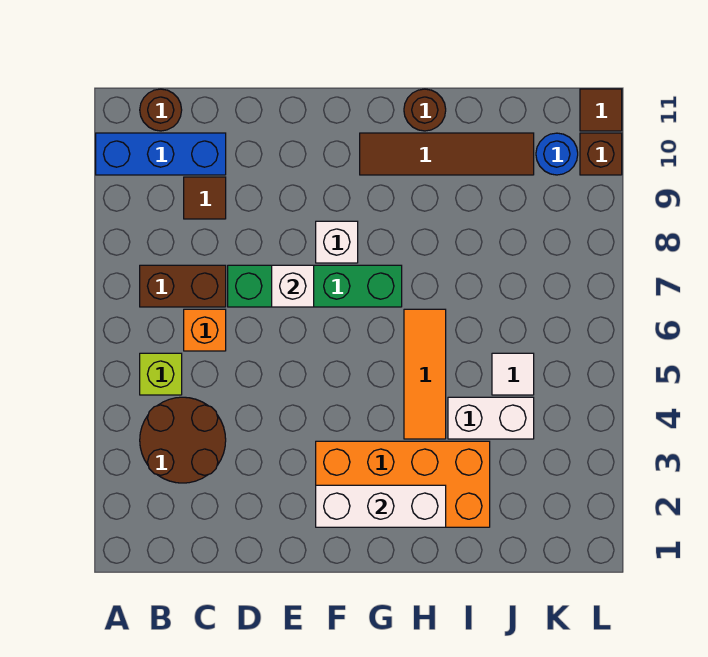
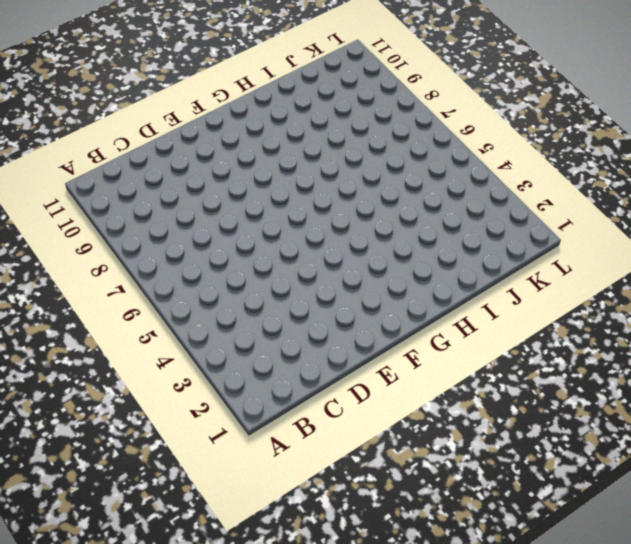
none -> blue brick A10:C10 level 1
none -> brown round brick B3:C4 level 1
none -> lime brick B5 level 1

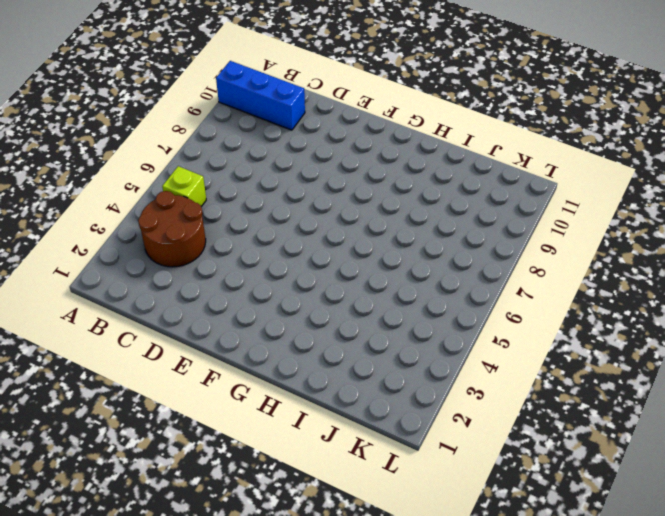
none -> brown brick B7:C7 level 1
none -> brown round brick B11 level 1
none -> orange brick C6 level 1

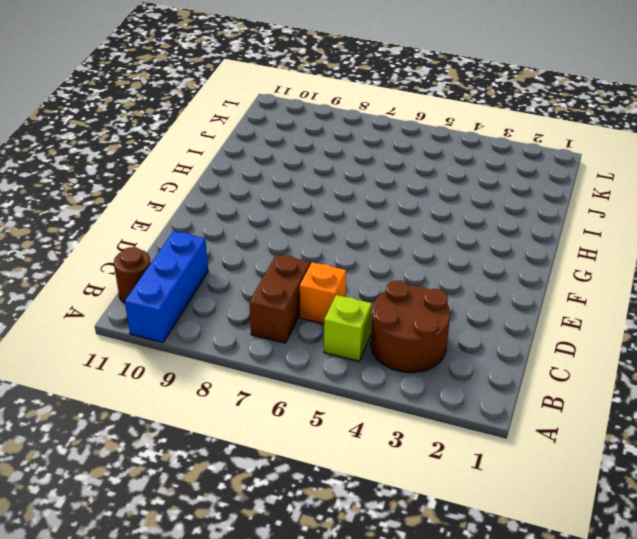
none -> brown tile C9 level 1
none -> green brick D7:G7 level 1
none -> orange brick F2:I3 level 1

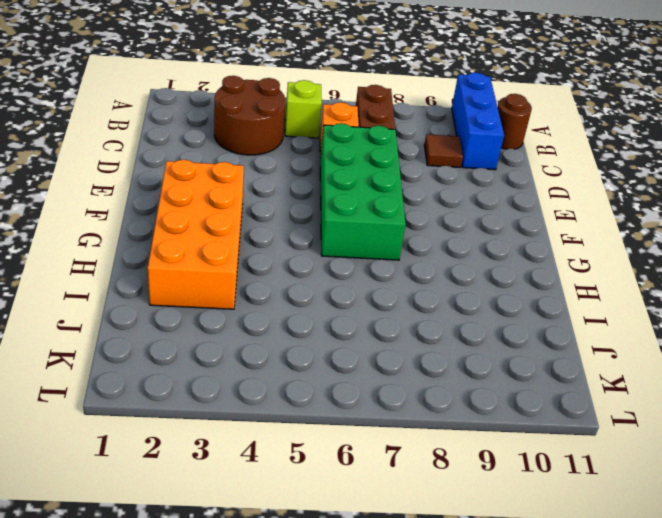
green brick D6:G7 level 1 -> green brick D7:G7 level 1
none -> white brick F8 level 1
none -> brown tile G10:J10 level 1
none -> orange tile H4:H6 level 1

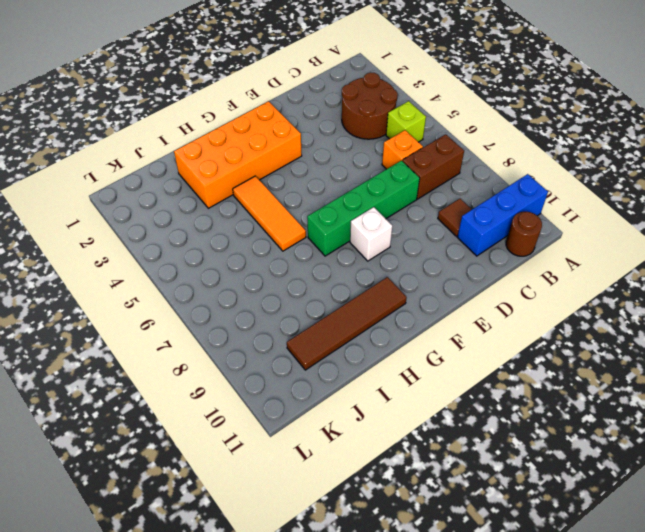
none -> brown round brick H11 level 1
none -> white brick I4:J4 level 1
none -> white tile J5 level 1

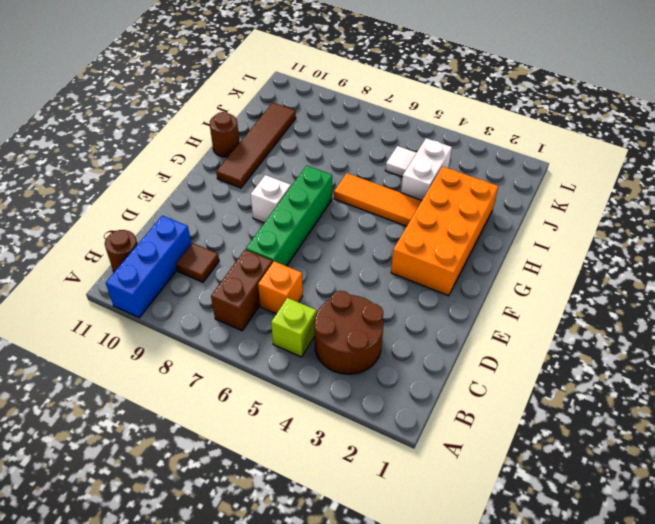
none -> blue round brick K10 level 1
none -> brown brick L10 level 1
none -> brown tile L11 level 1

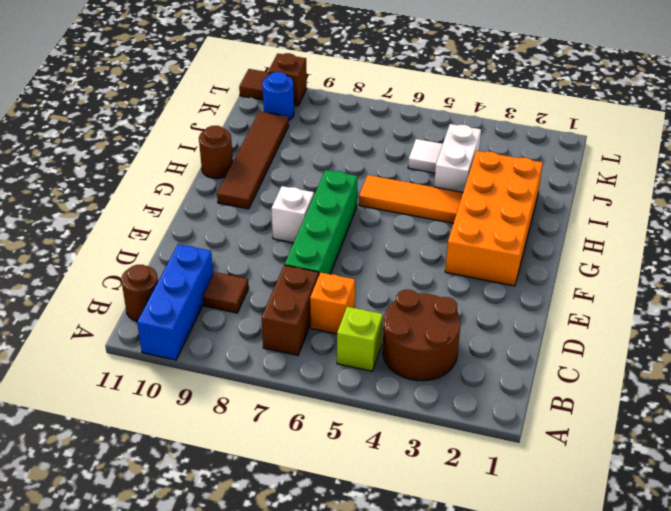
none -> white brick E7 level 2
none -> white brick F2:H2 level 2

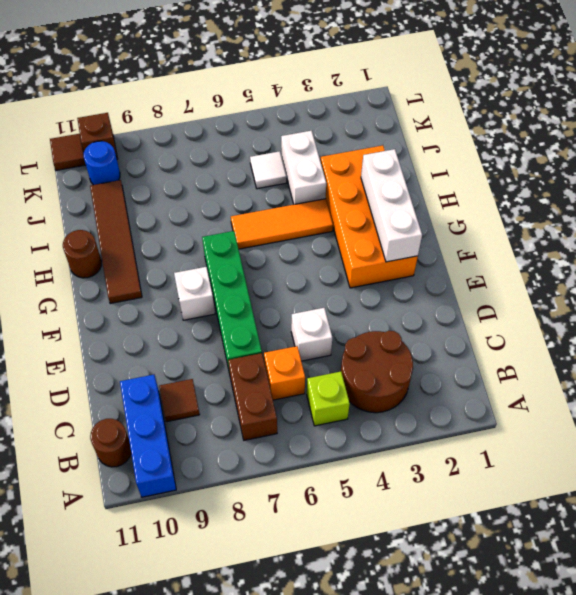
white brick D5 level 1 -> white brick E7 level 2

